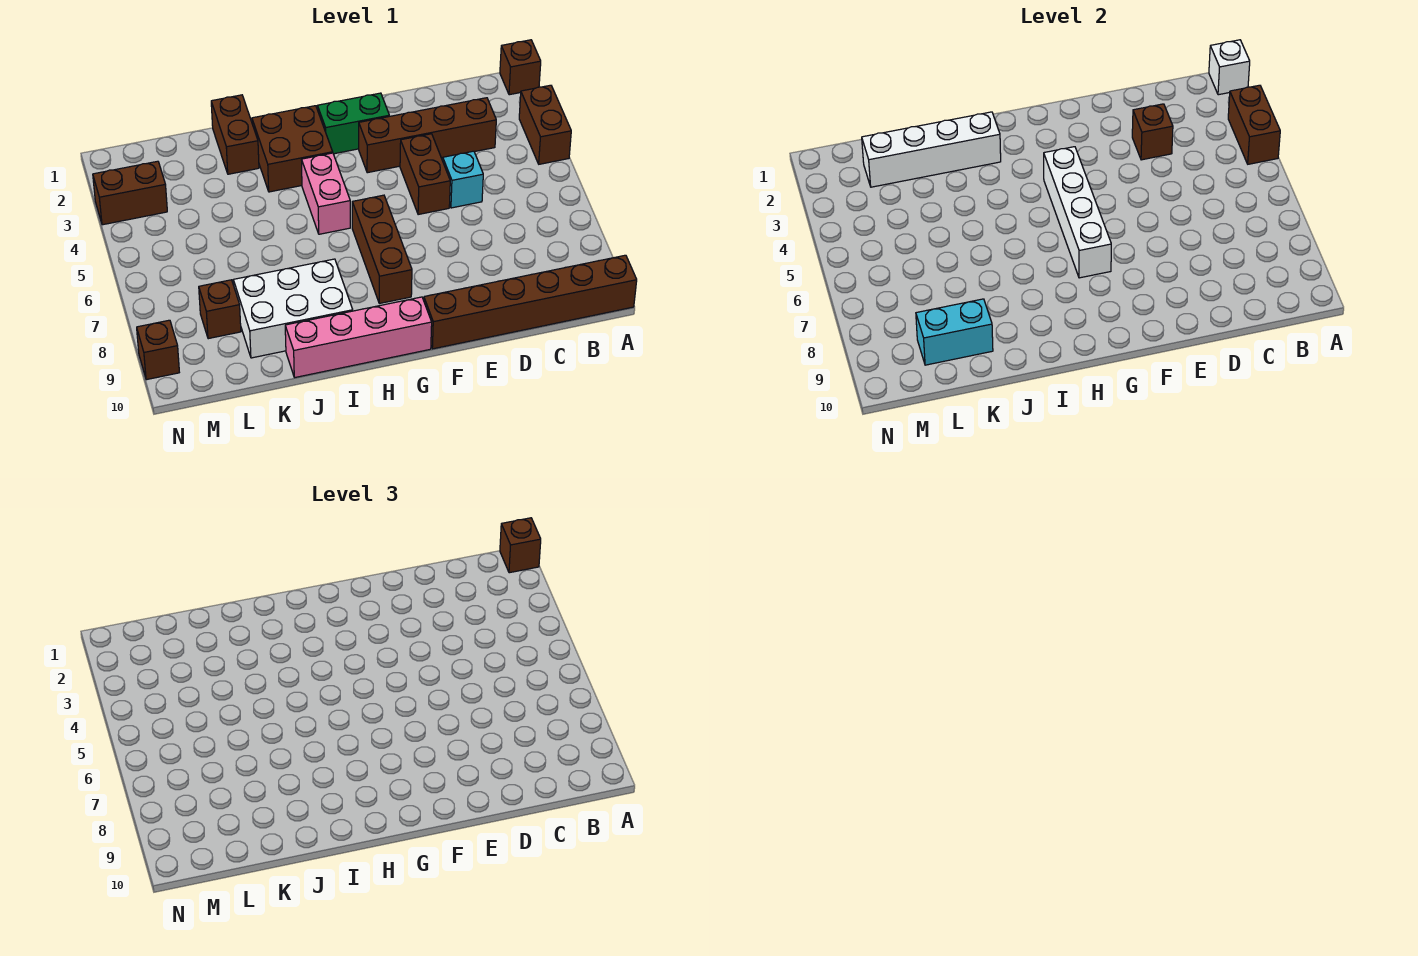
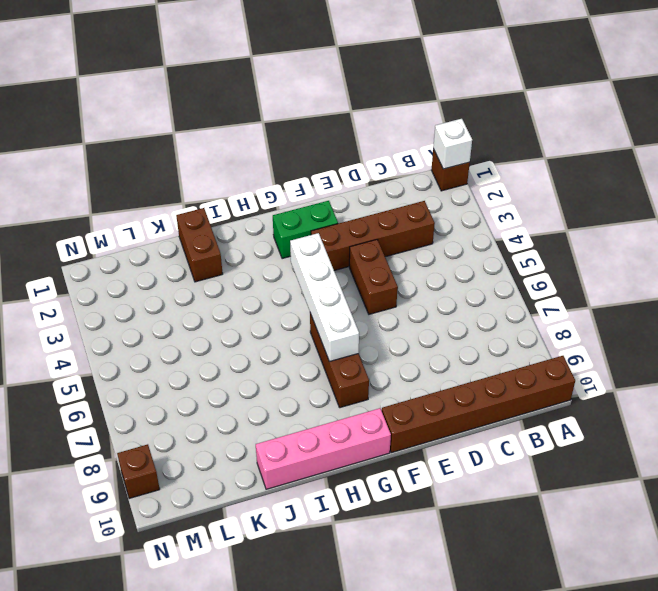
none -> brown brick A3:A4 level 1
none -> cyan brick D5 level 1
none -> brown brick H2:I3 level 1

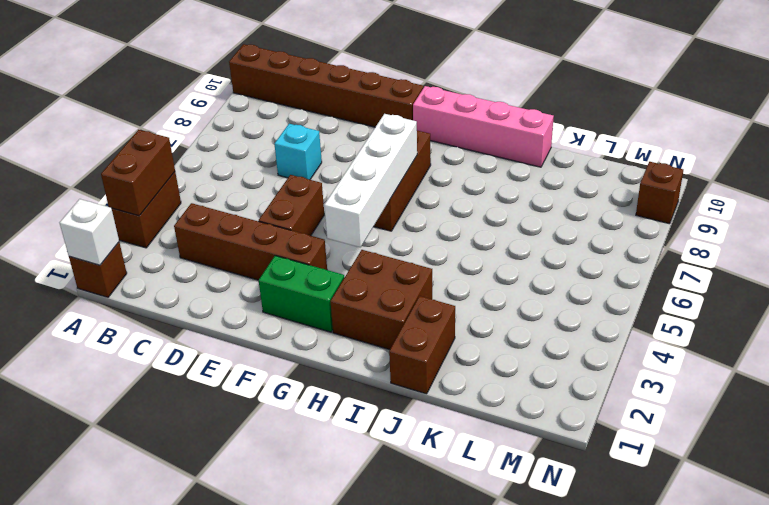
cyan brick D7 level 1 -> cyan brick D5 level 1
none -> pink brick H4:H5 level 1
none -> white brick I8:K9 level 1
none -> brown brick L8 level 1

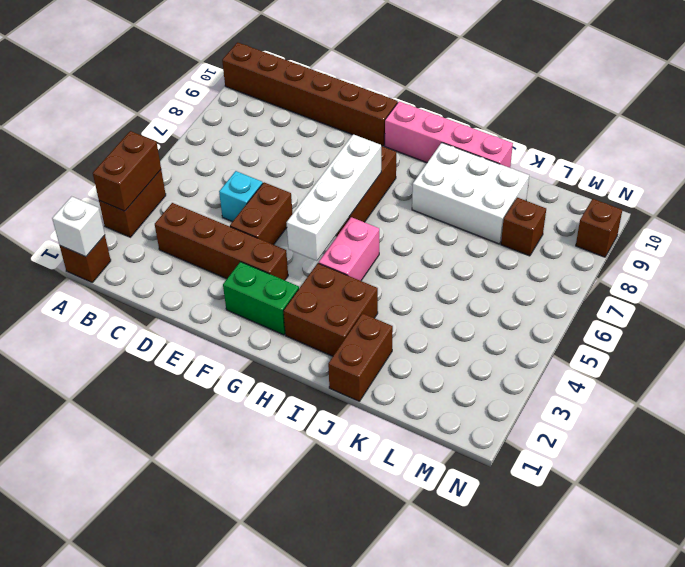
none -> brown brick M3:N3 level 1
none -> brown brick D3 level 2
none -> white brick I2:L2 level 2

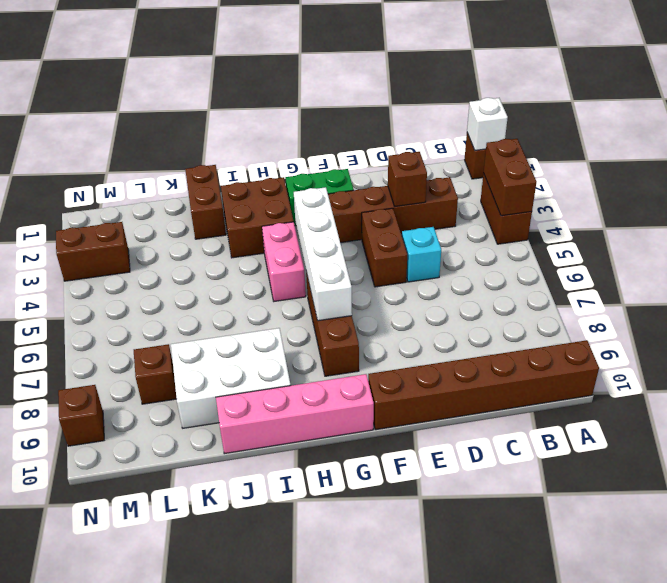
none -> white brick I2:L2 level 2
none -> cyan brick K9:L9 level 2
none -> brown brick A1 level 3

